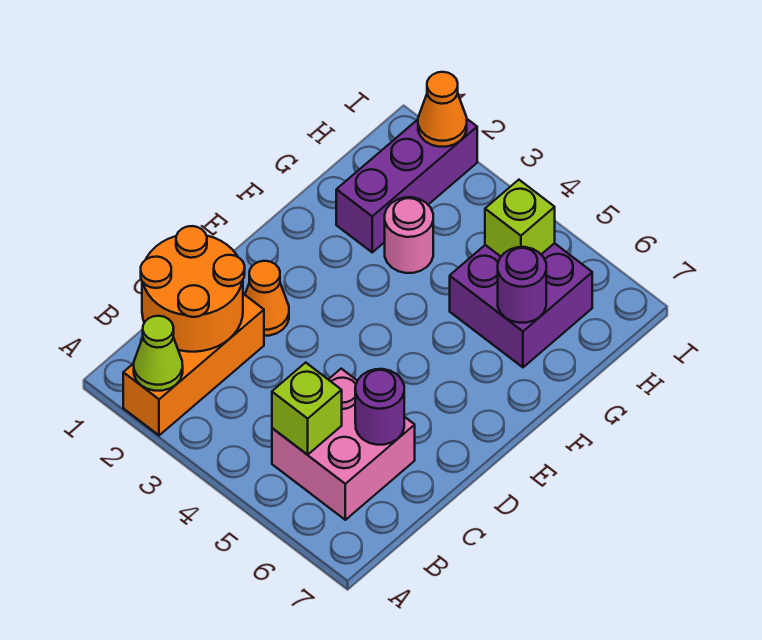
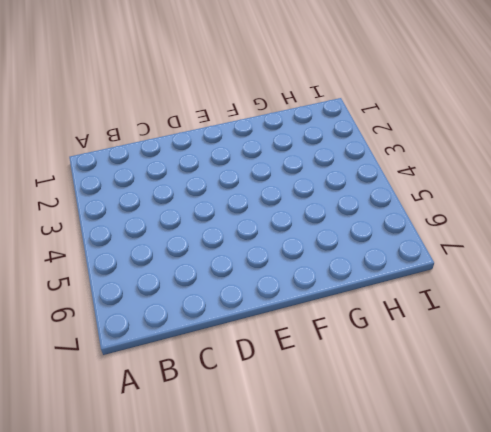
none -> orange brick A2:C2 level 1
none -> pink brick B5:C6 level 1
none -> orange cone D2 level 1

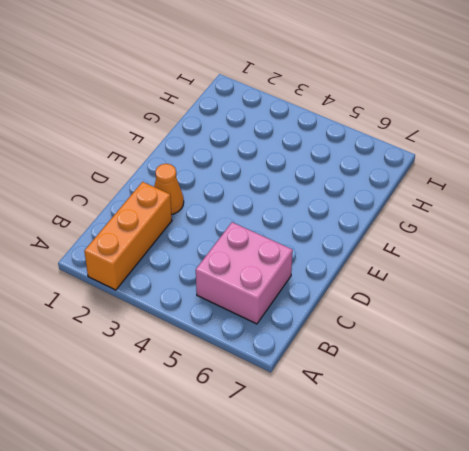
none -> purple brick G2:I2 level 1
none -> pink round brick G3 level 1
none -> purple brick G5:H6 level 1

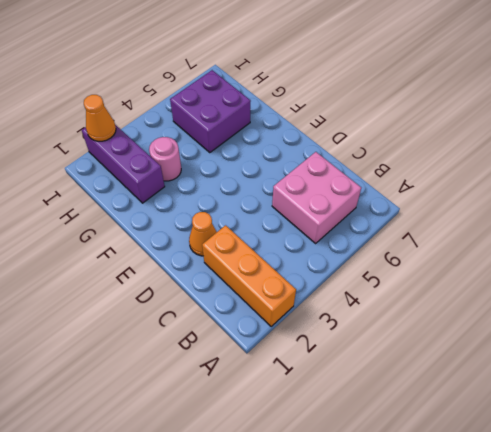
none -> lime cone A2 level 2
none -> orange round brick B1:C2 level 2
none -> lime brick B5 level 2

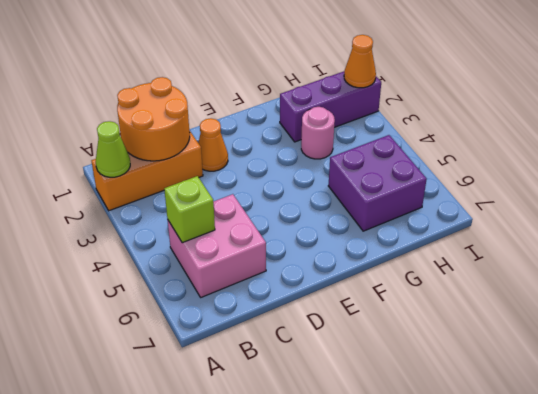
none -> purple round brick C6 level 2
none -> purple round brick G6 level 2
none -> lime brick H5 level 2

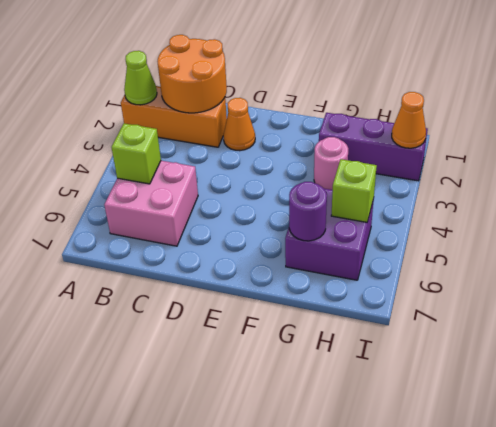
none -> purple round brick C6 level 2

